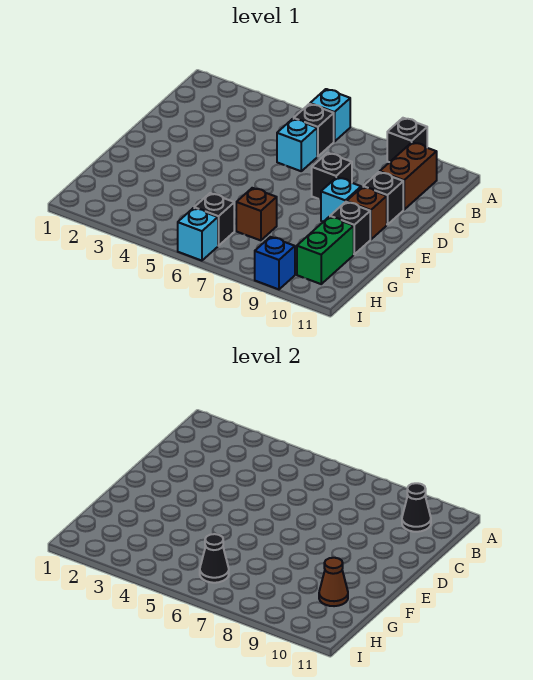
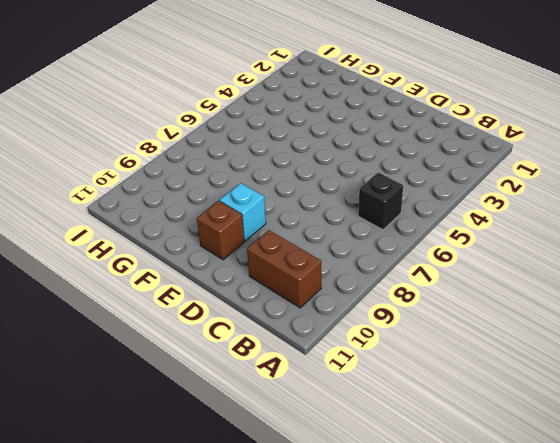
none -> cyan brick A6 level 1
none -> black brick A9 level 1
none -> cyan brick C6 level 1

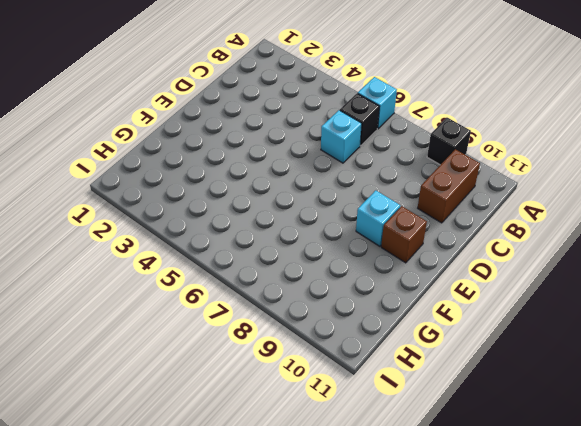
none -> black brick D8 level 1
none -> black brick D10 level 1
none -> black brick F10 level 1

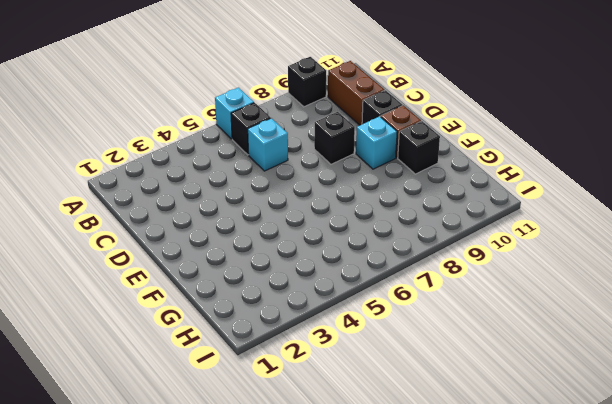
none -> brown brick G7 level 1
none -> green brick G10:H10 level 1
none -> black brick H6 level 1

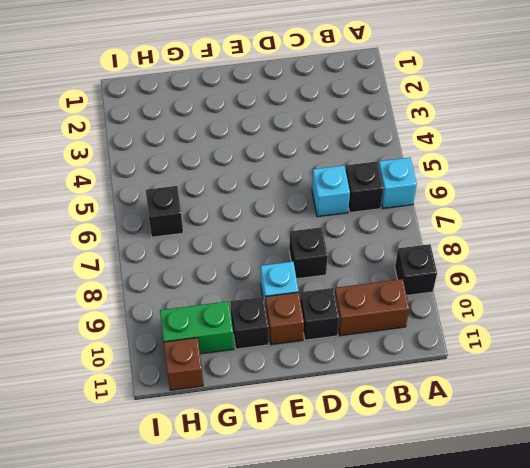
brown brick H11 level 1 -> brown brick G7 level 1
none -> cyan brick I6 level 1
none -> blue brick I9 level 1
none -> black cone B10 level 2

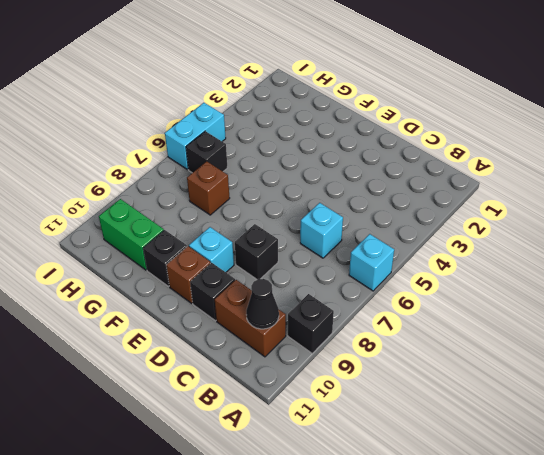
cyan brick I5:I6 level 1 -> cyan brick I6 level 1
none -> black brick B6 level 1
none -> blue brick I9 level 1
none -> brown cone G10 level 2

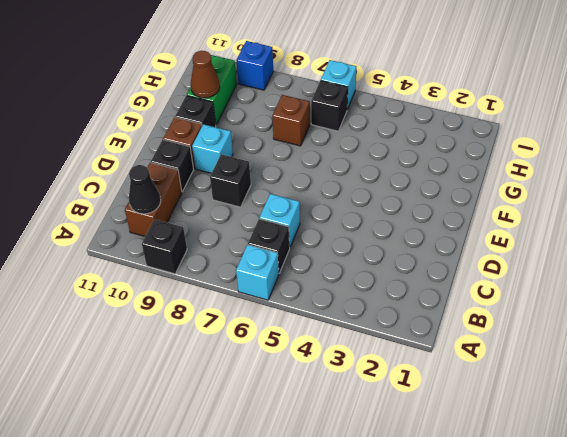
none -> black cone H6 level 2

